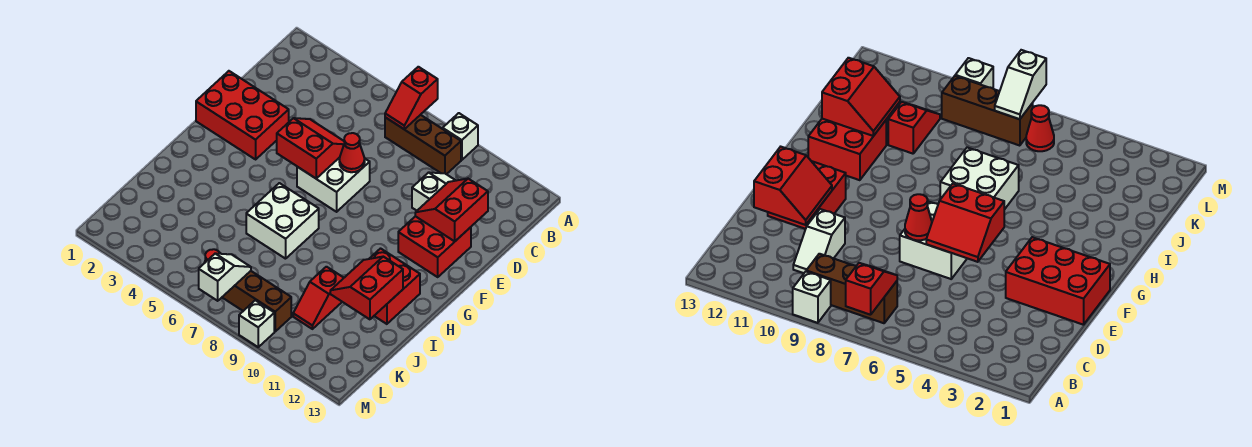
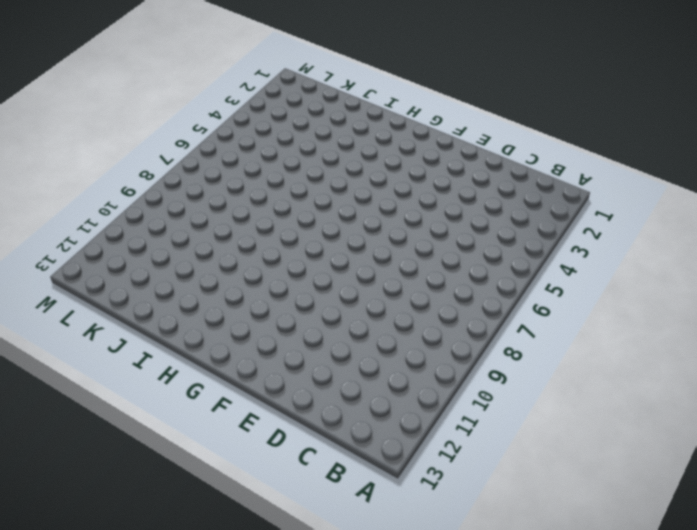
none -> white brick A9 level 1
none -> brown brick B7:B9 level 1
none -> white slope C10:D10 level 1 top D

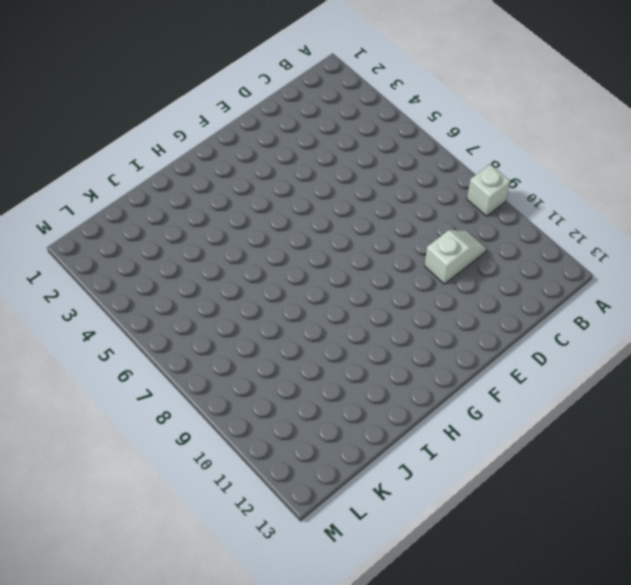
none -> brown brick B7:B9 level 1
none -> red brick E1:F3 level 1
none -> white brick E6:F7 level 1

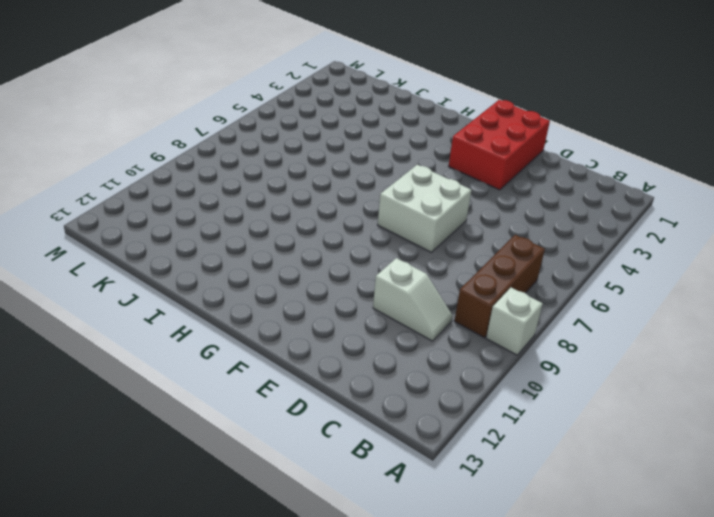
none -> red brick E11:F12 level 1
none -> white brick H6:I7 level 1
none -> red brick H11:I12 level 1

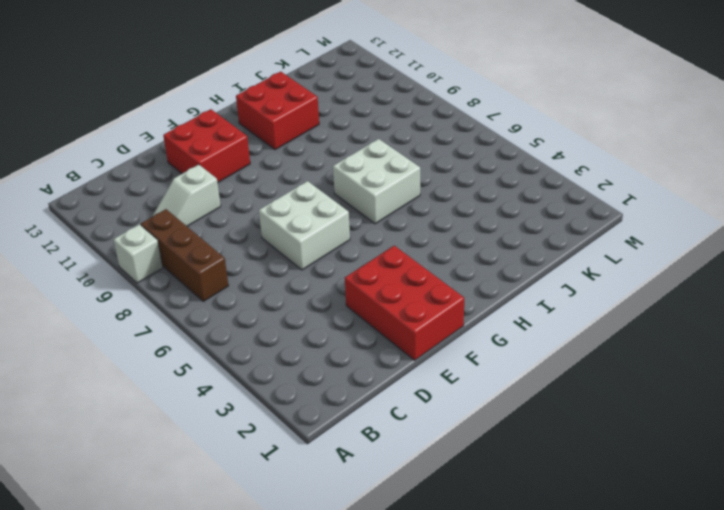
none -> red slope J10:K10 level 1 top J
none -> red cone L6 level 1
none -> brown brick L7:L9 level 1

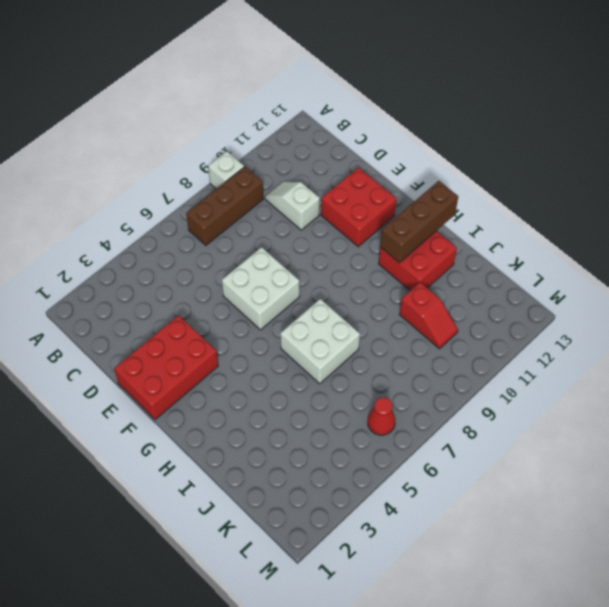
brown brick H11:H13 level 2 -> brown brick L7:L9 level 1
none -> white brick M9 level 1
none -> red slope A7:B7 level 2 top A
none -> red slope D11:E12 level 2 top 12

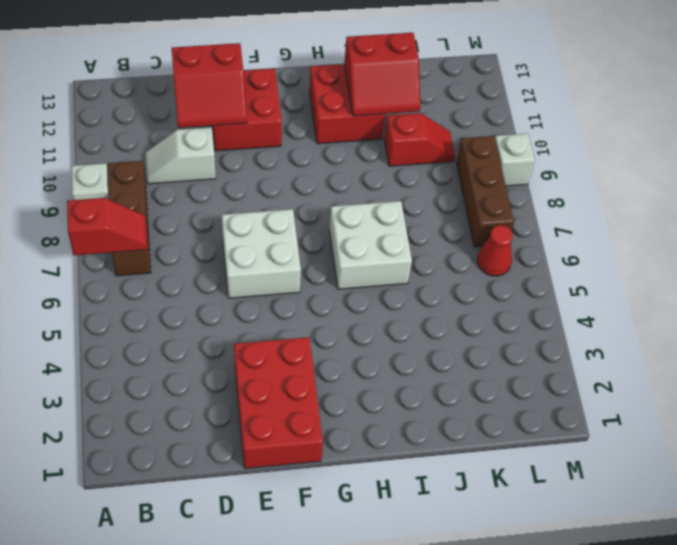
none -> red slope E5:F6 level 2 top F
none -> red cone E7 level 2
none -> white slope L7:M7 level 2 top M

